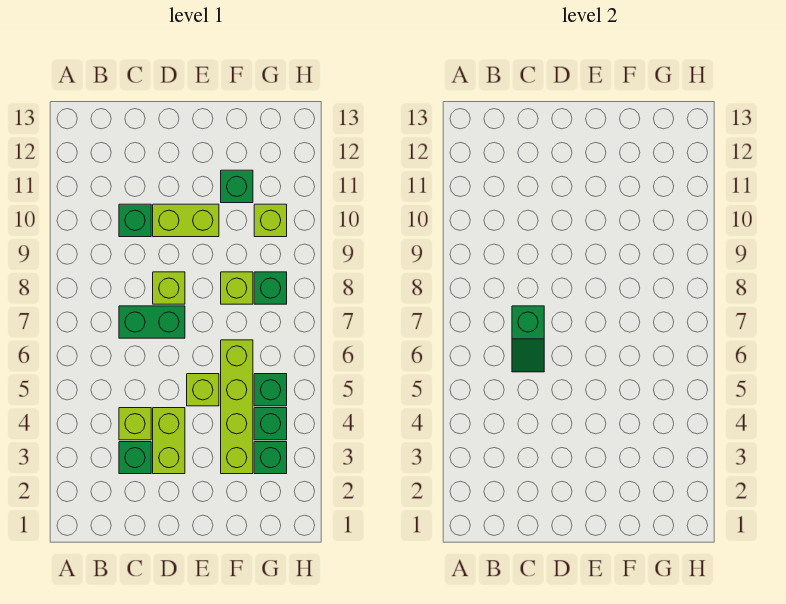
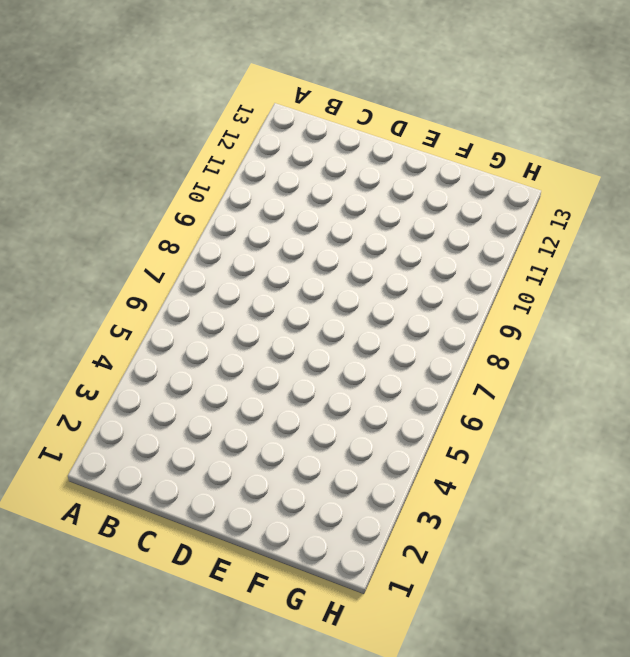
none -> green brick C3 level 1
none -> lime brick C4 level 1
none -> green brick C7:D7 level 1

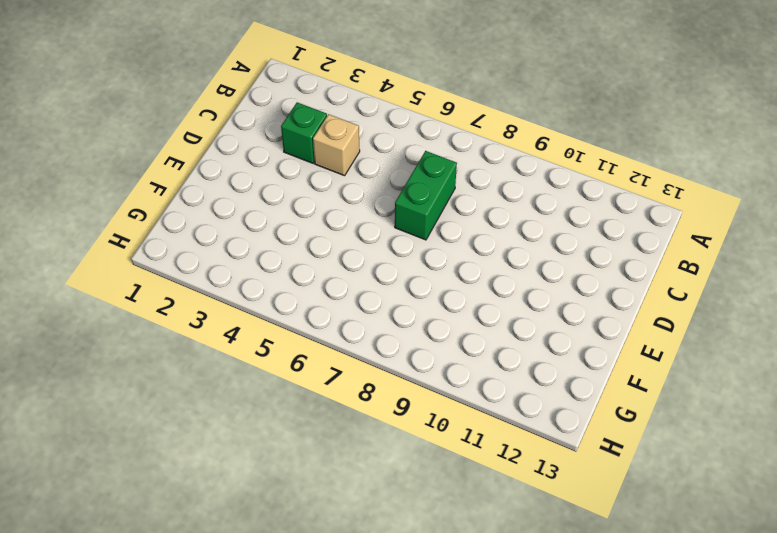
tan brick C4 level 1 -> lime brick C4 level 1
none -> green brick C10 level 1
none -> lime brick D3:D4 level 1
none -> lime brick D8 level 1

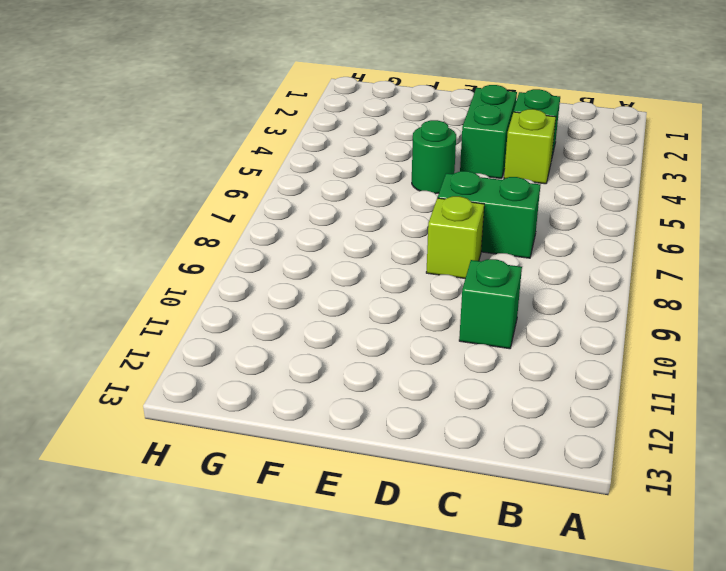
green brick D3:D4 level 1 -> lime brick D3:D4 level 1
green round brick E5 level 1 -> lime brick E5 level 1
none -> lime brick D10:E10 level 1
none -> lime brick F3:F6 level 1
none -> lime brick F8 level 1

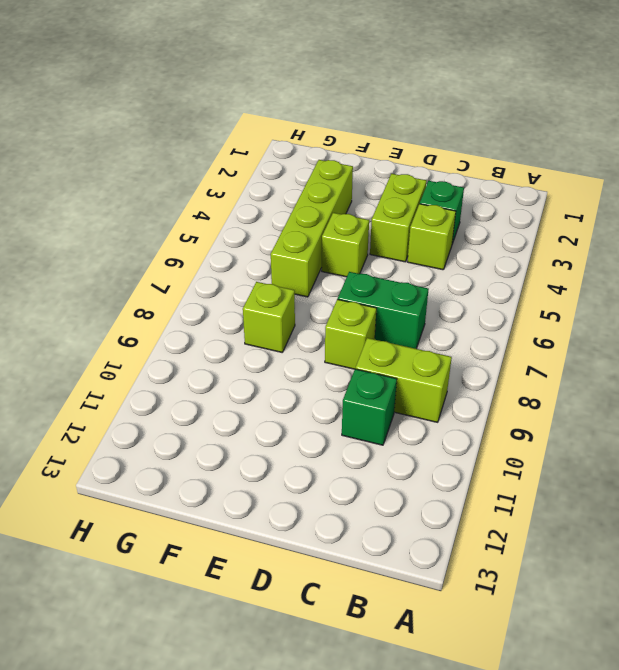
lime brick B9:C9 level 1 -> lime brick D10:E10 level 1
none -> green brick F11 level 1
none -> green brick G3 level 1
none -> green brick G4 level 1

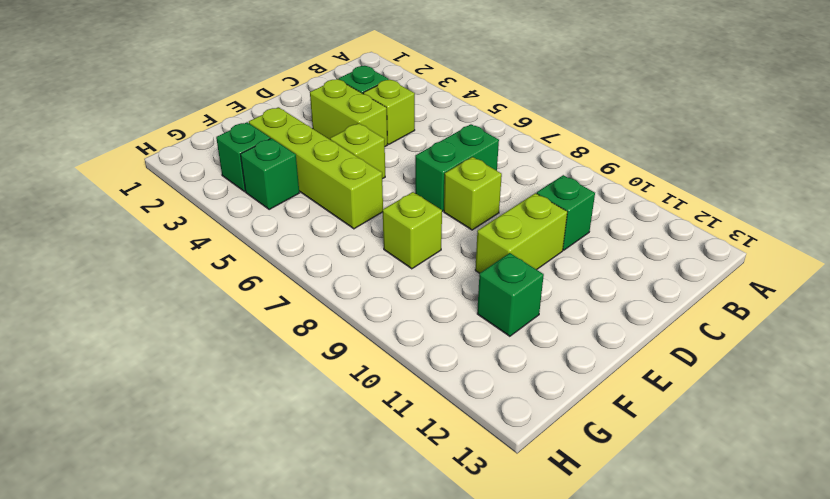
none -> green brick G5 level 1
none -> green brick G8 level 1
none -> lime brick G10 level 1

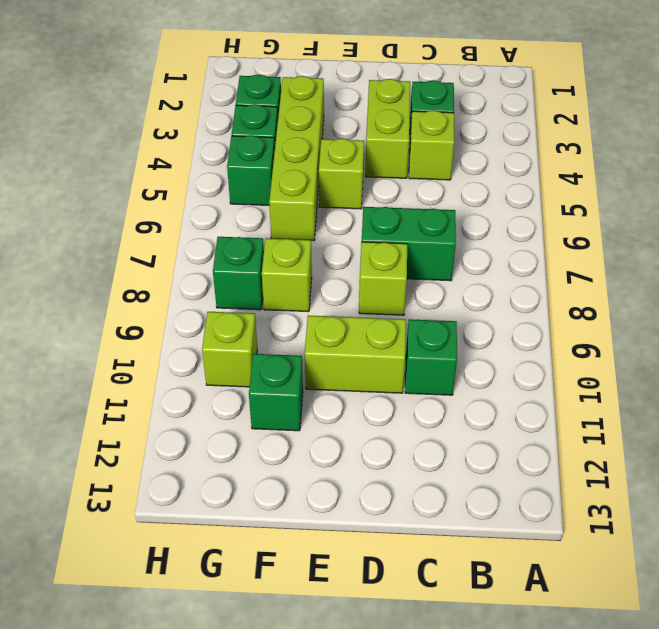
none -> green slope C6:C7 level 2 top 7

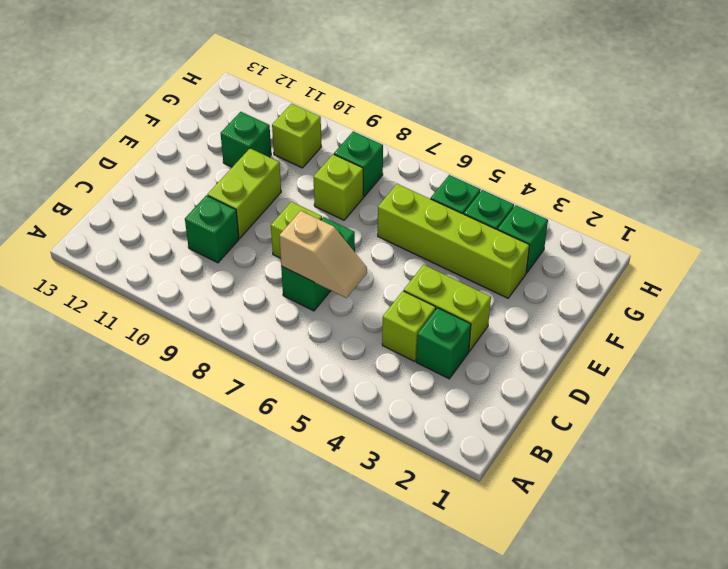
tan slope C6:C7 level 2 top 7 -> green slope C6:C7 level 2 top 7
none -> lime brick E5 level 1

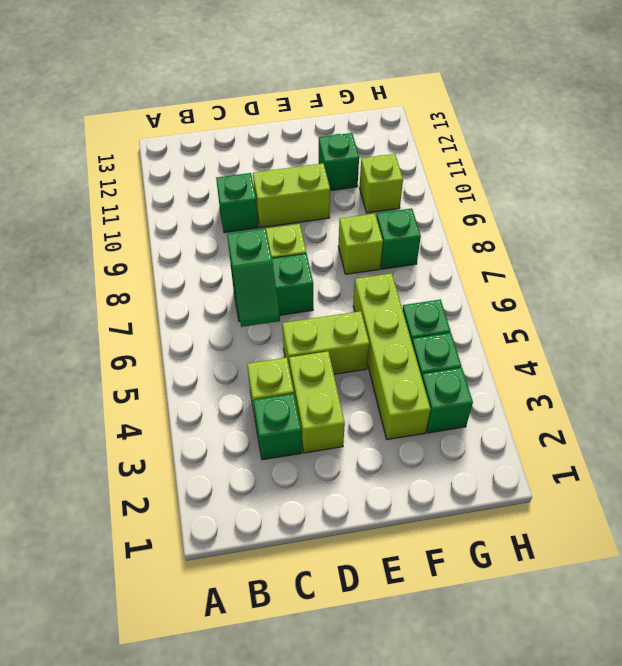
lime brick D5:E5 level 1 -> lime brick E5 level 1

